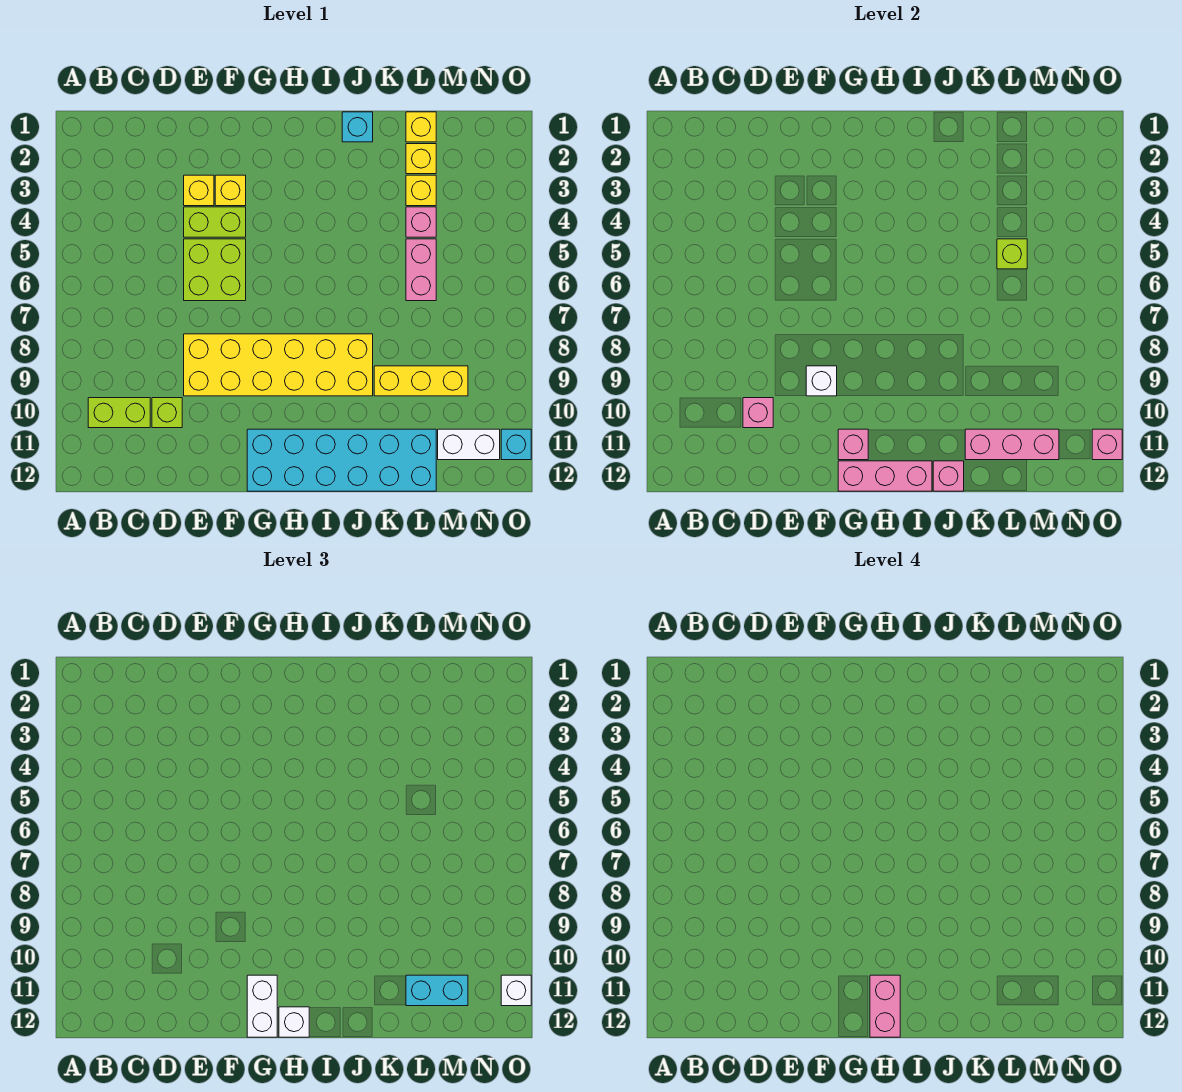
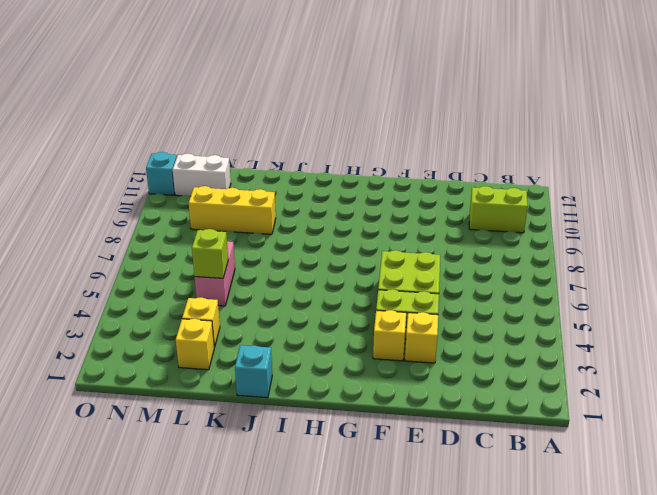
none -> lime brick D10 level 1
none -> yellow brick E8:J9 level 1
none -> cyan brick G11:L12 level 1
none -> yellow brick L1 level 1

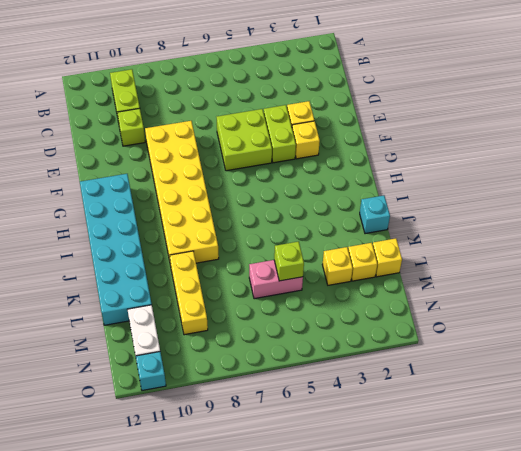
none -> pink brick L4 level 1
none -> pink brick D10 level 2
none -> white brick F9 level 2
none -> pink brick G11 level 2

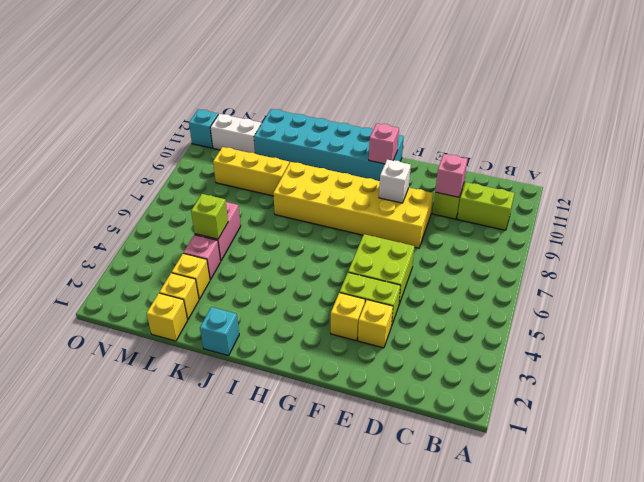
none -> pink brick G12:I12 level 2
none -> pink brick J12 level 2
none -> pink brick K11:M11 level 2
none -> pink brick O11 level 2

